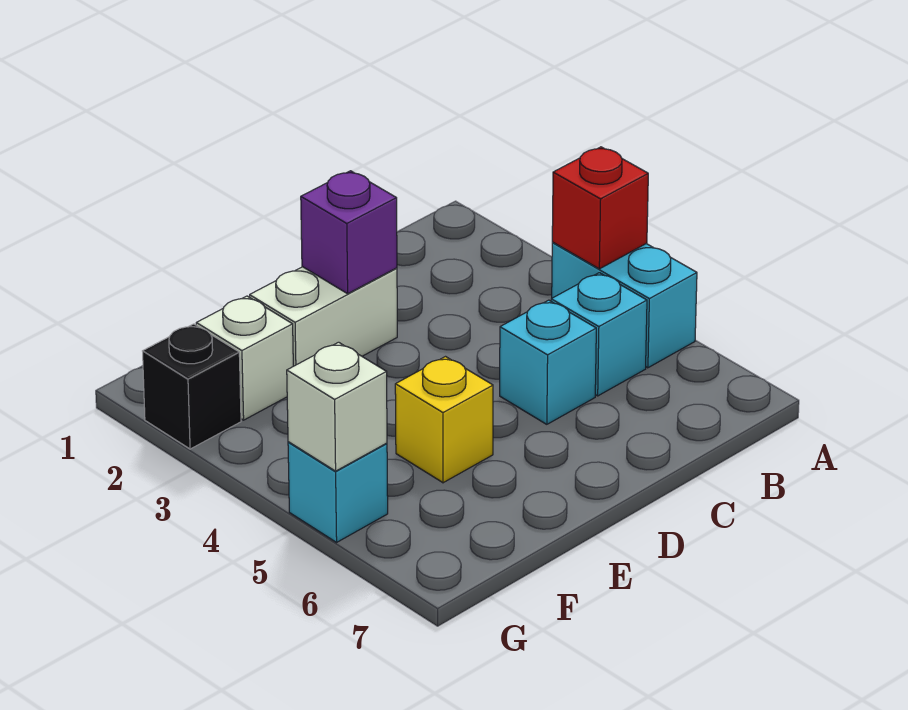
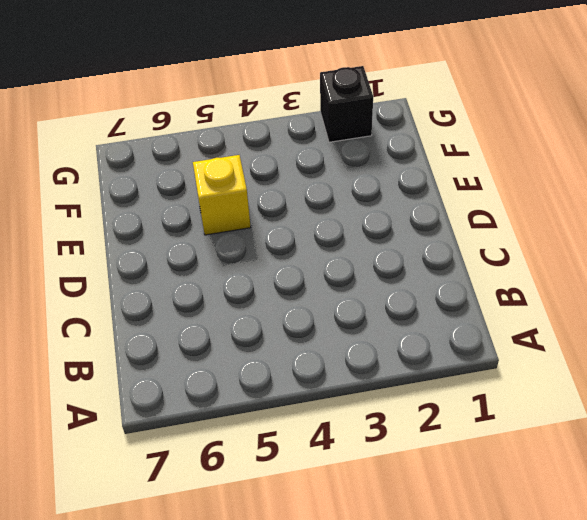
none -> cyan brick A4:A5 level 1
none -> cyan brick B5 level 1

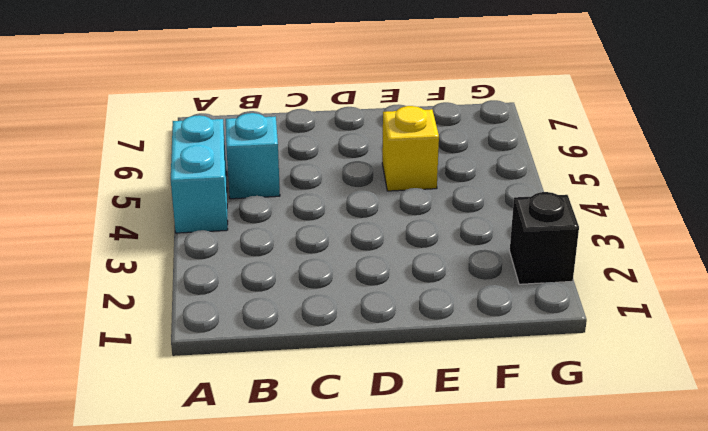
none -> cyan brick C5 level 1
none -> white brick D2:E2 level 1

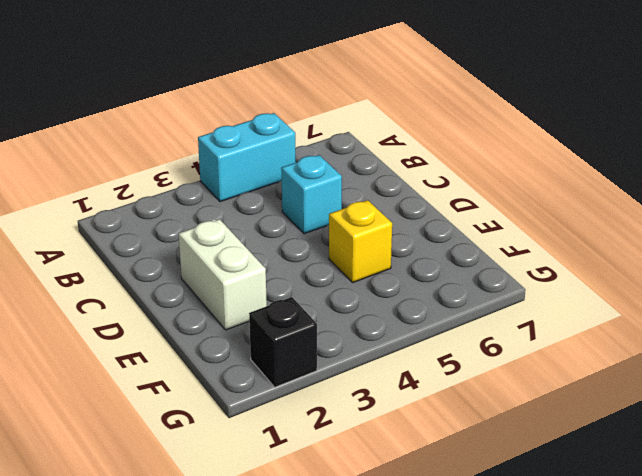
none -> cyan brick B5 level 1
none -> white brick F2 level 1

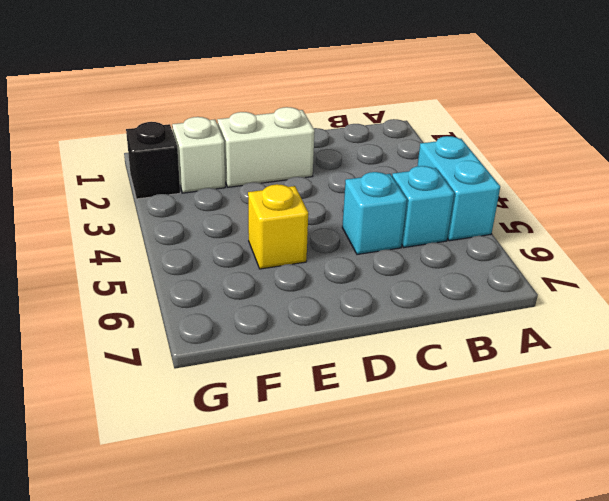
none -> cyan brick G5 level 1
none -> red brick A4 level 2

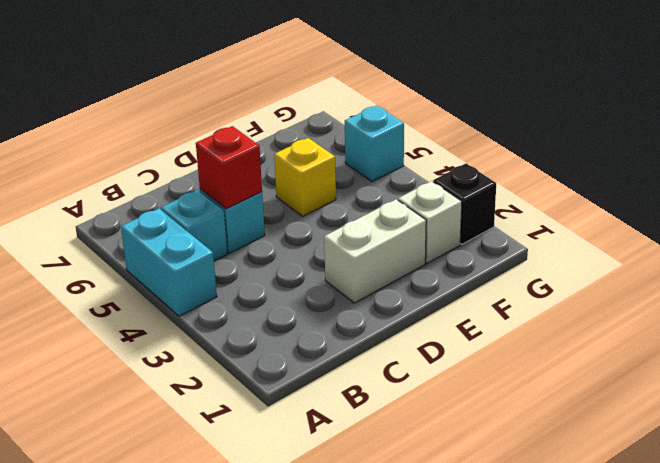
red brick C5 level 2 -> red brick A4 level 2
none -> purple brick D2 level 2
none -> white brick G5 level 2

